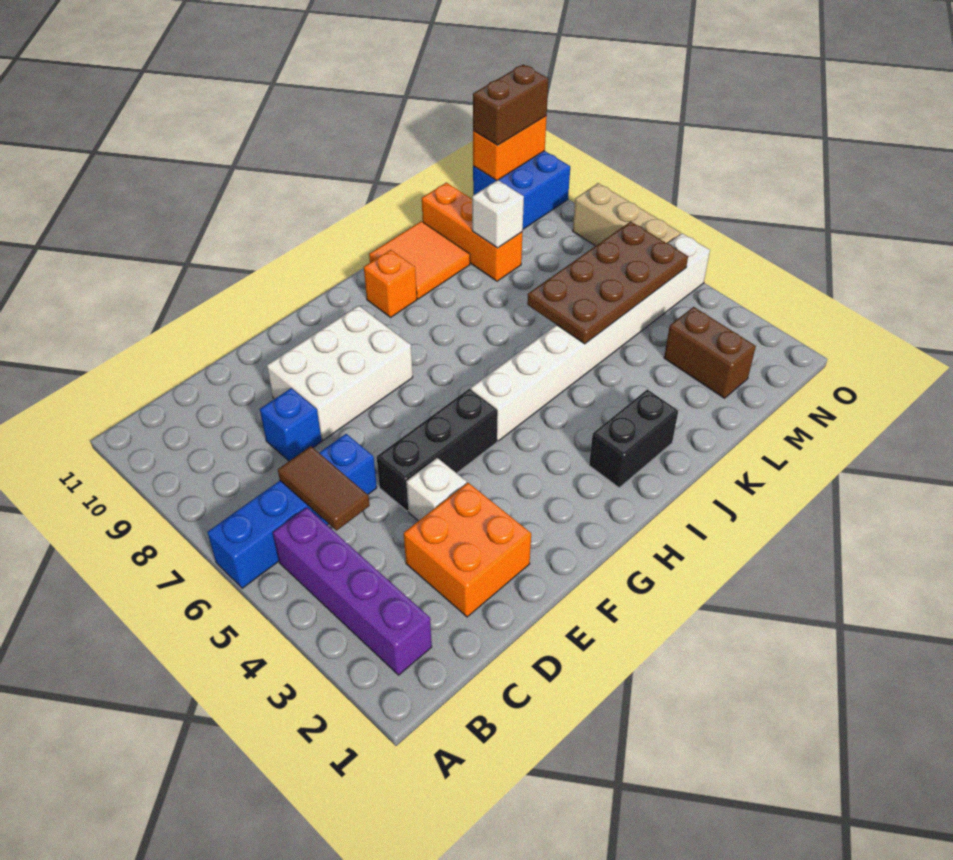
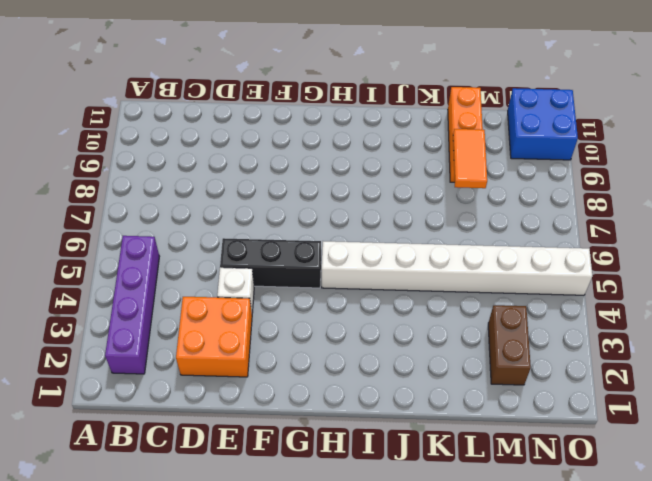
orange tile L8:L9 level 2 -> white brick L9 level 2
none -> blue brick A6:D6 level 1
none -> blue brick D8 level 1
none -> white brick E8:G9 level 1

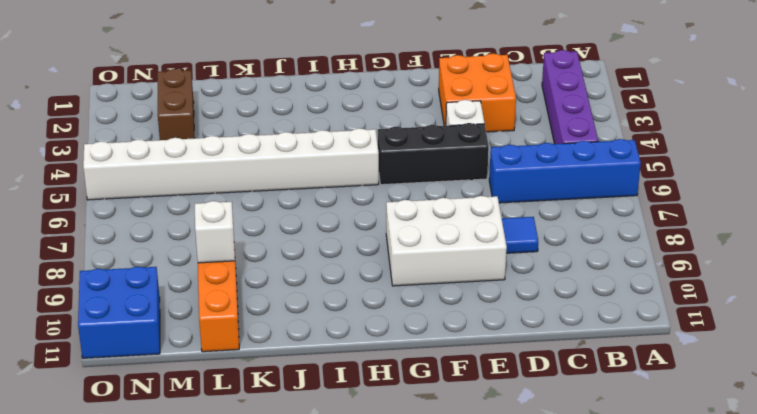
blue tile D8 level 1 -> blue brick D8 level 1
none -> black brick I2:J2 level 1
none -> orange brick I10 level 1
none -> orange tile J10:K11 level 1

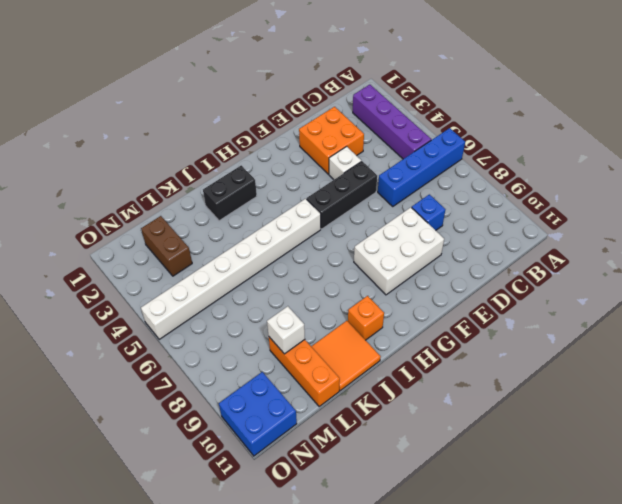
none -> tan brick O6:O8 level 1
none -> brown tile C5:C6 level 2
none -> brown plate K5:N6 level 2

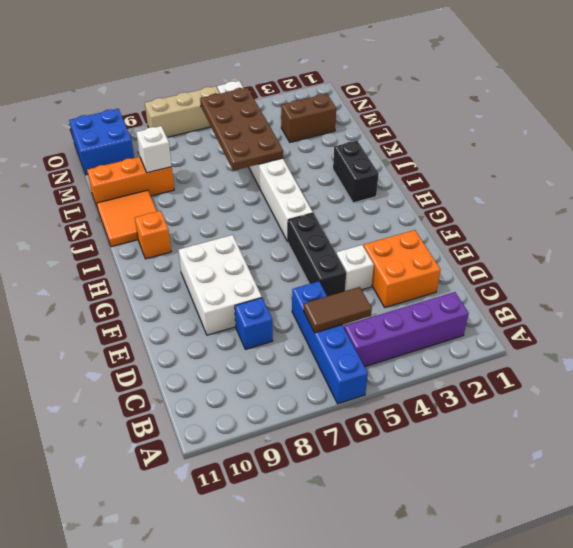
none -> orange brick N11:O11 level 2
none -> brown brick N11:O11 level 3

